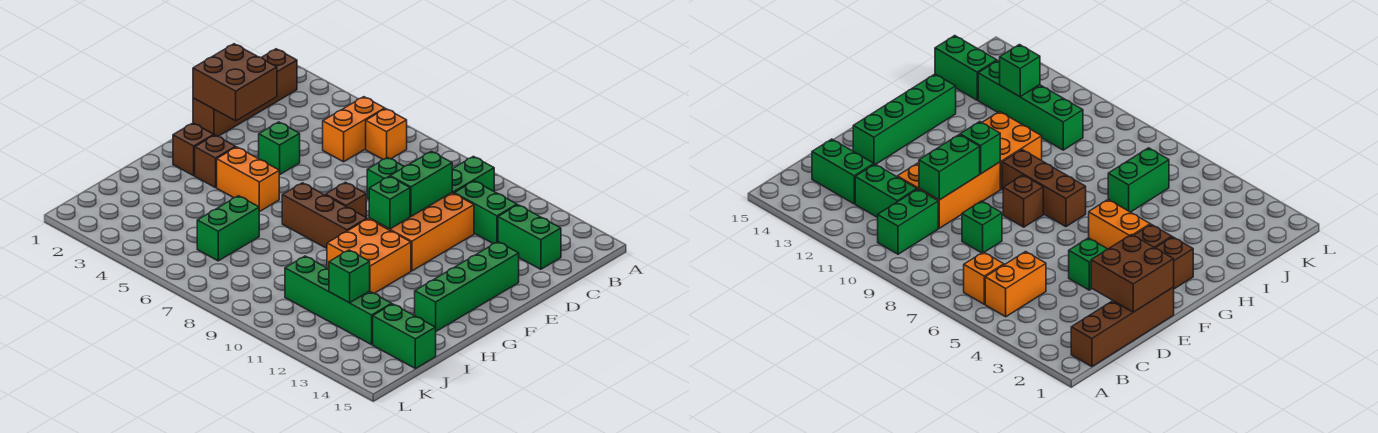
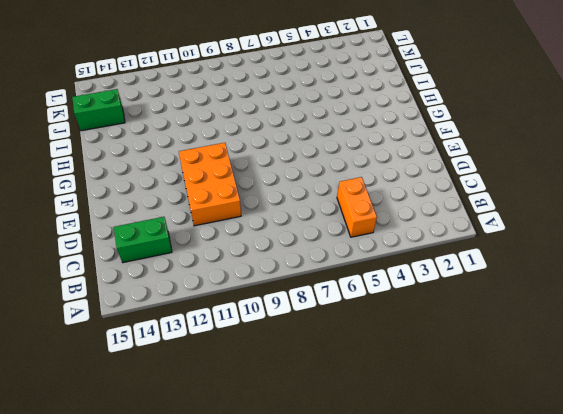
none -> brown brick B1:E1 level 1
none -> orange brick B6 level 1
none -> green brick B10:C10 level 1

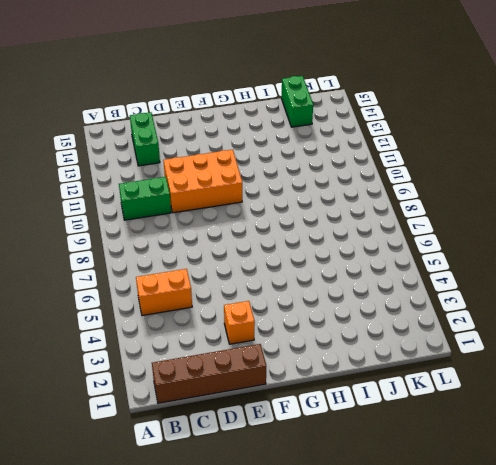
orange brick E3 level 1 -> orange brick B6 level 1
none -> green brick C11:C12 level 1
none -> green brick D8 level 1
none -> green brick E4 level 1

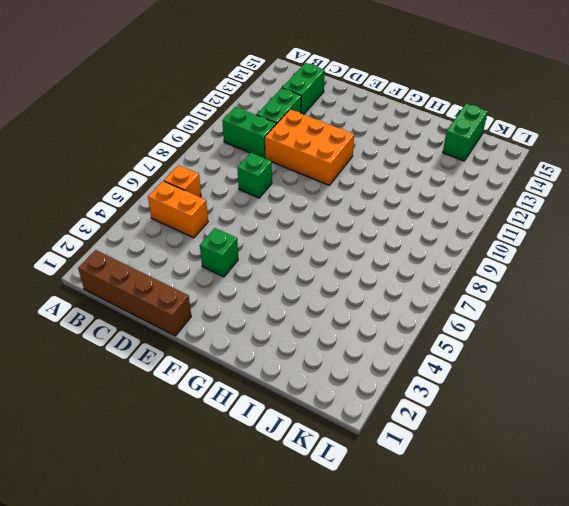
none -> green brick E14:H14 level 1
none -> brown brick F8 level 1
none -> brown brick G2 level 1

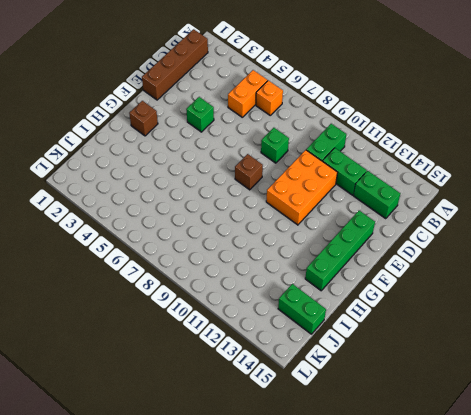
none -> brown brick G3 level 1
none -> orange brick G4:G5 level 1
none -> brown brick G7:G9 level 1

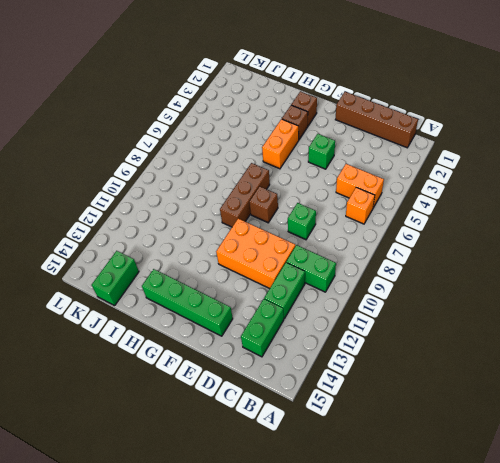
none -> orange brick G10:H11 level 1
none -> green brick I6:J6 level 1
none -> green brick J10:J13 level 1

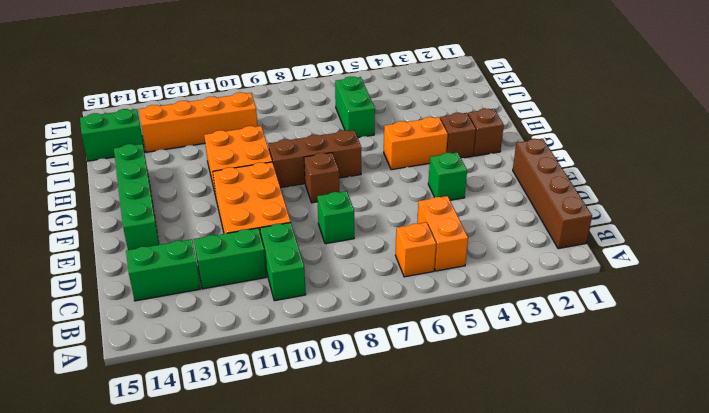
orange brick J10:J13 level 1 -> green brick J10:J13 level 1
none -> brown brick D1:E2 level 2
none -> green brick D10:E10 level 2
none -> green brick F10 level 2

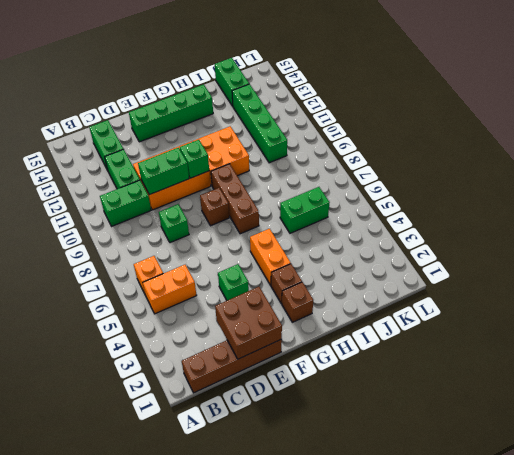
none -> green brick J12 level 2

